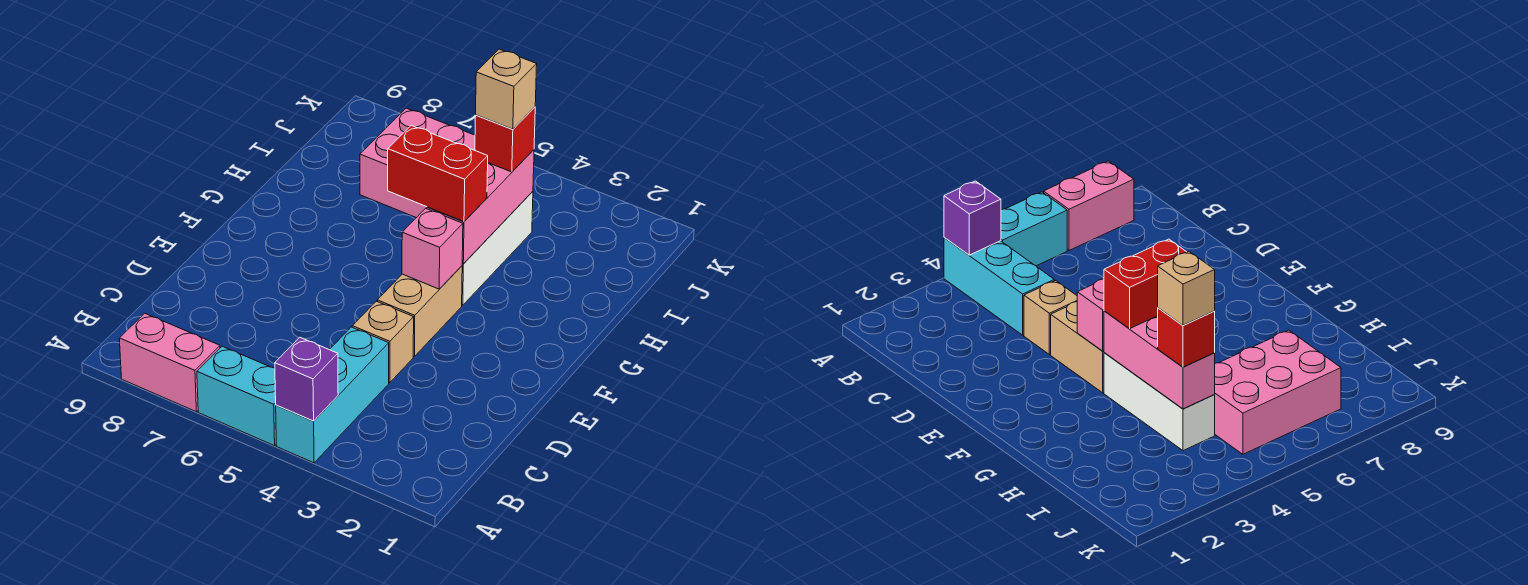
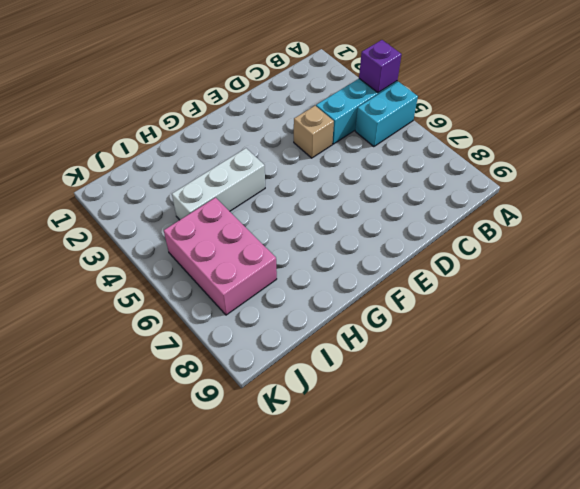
cyan brick A5:B5 level 1 -> cyan brick A5:A6 level 1
none -> pink brick A7:A8 level 1
none -> tan brick E4:F4 level 1
none -> pink brick F4 level 2

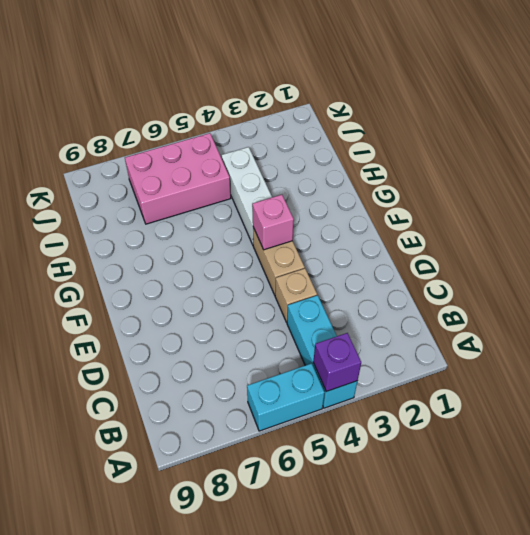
none -> pink brick A7:A8 level 1
none -> pink brick G4:I4 level 2
none -> red brick G4:G5 level 3

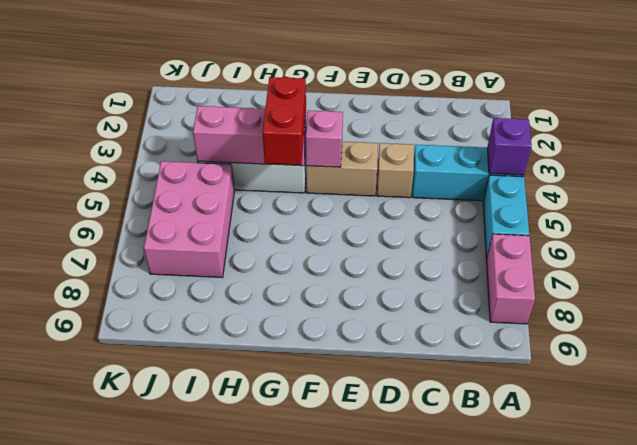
none -> red brick I4 level 3
none -> tan brick I4 level 4

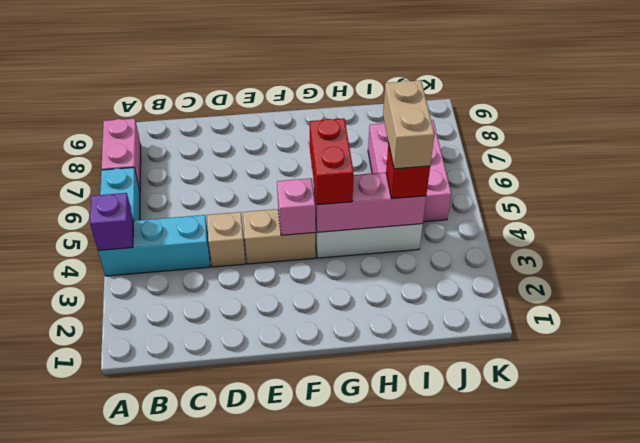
tan brick I4:I5 level 4 -> tan brick I4 level 4

